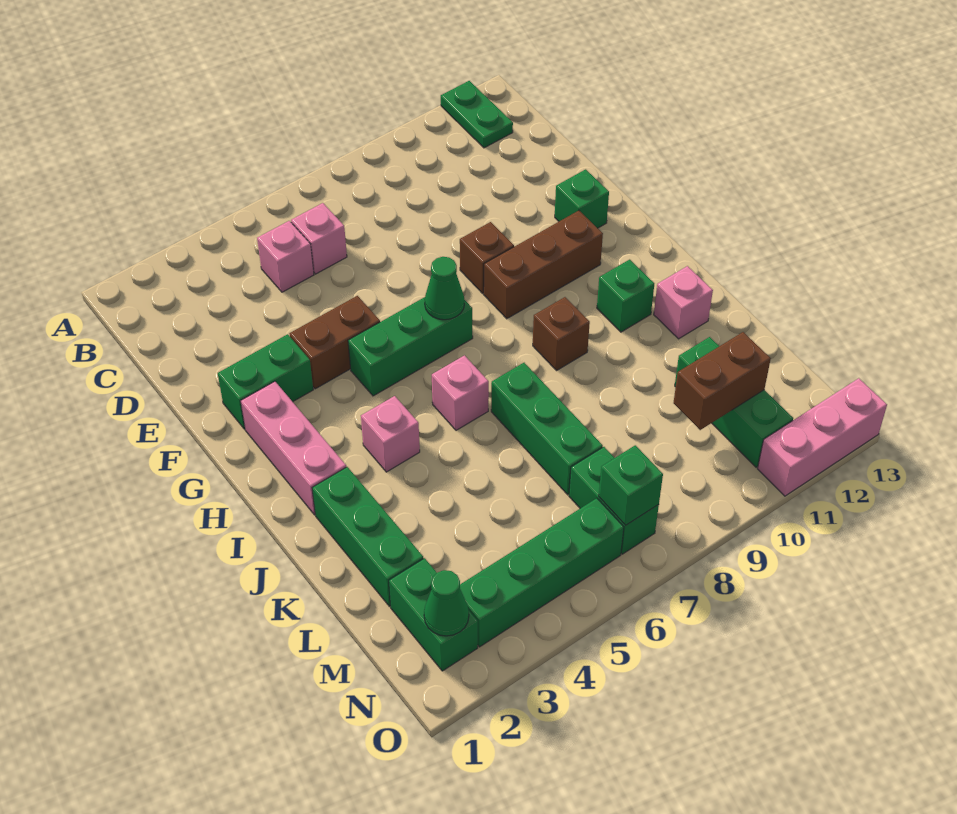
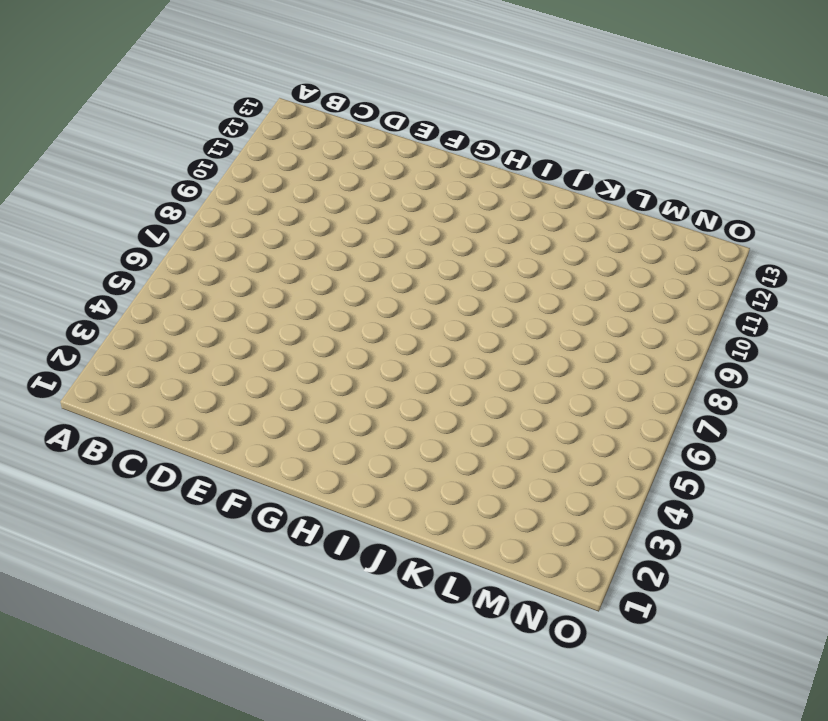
none -> green plate A12:B12 level 1
none -> pink brick C5 level 1
none -> pink brick C6 level 1

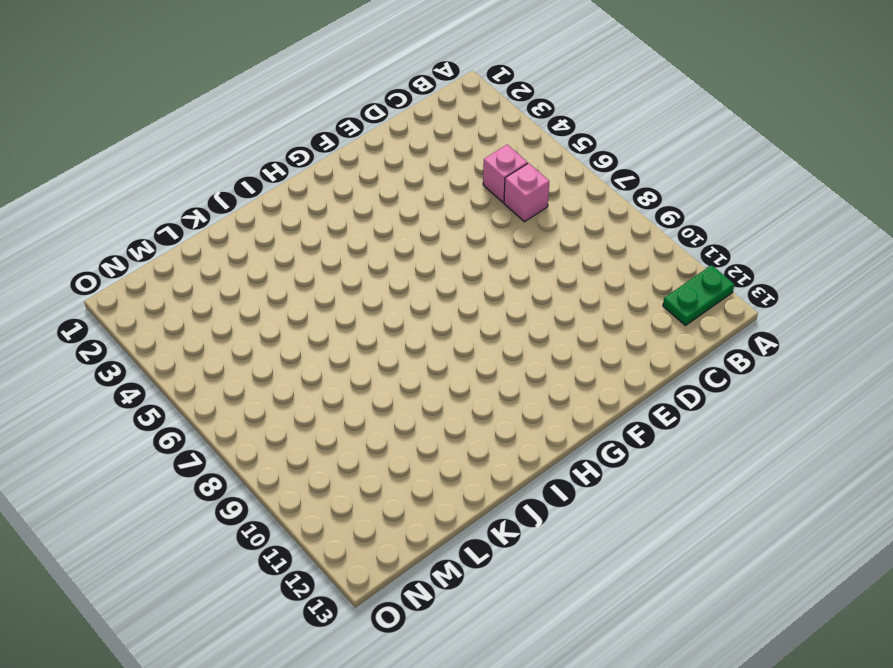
none -> green brick F2:F3 level 1
none -> brown brick F4:F5 level 1
none -> brown brick F9 level 1

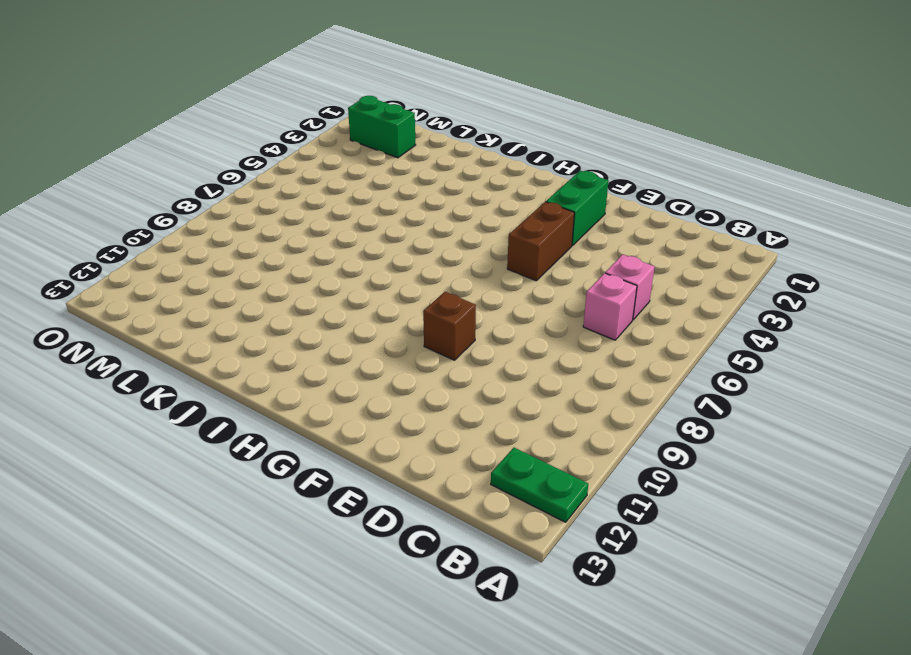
none -> green brick F12 level 1
none -> pink brick G2:I2 level 1
none -> green brick G5:G7 level 1

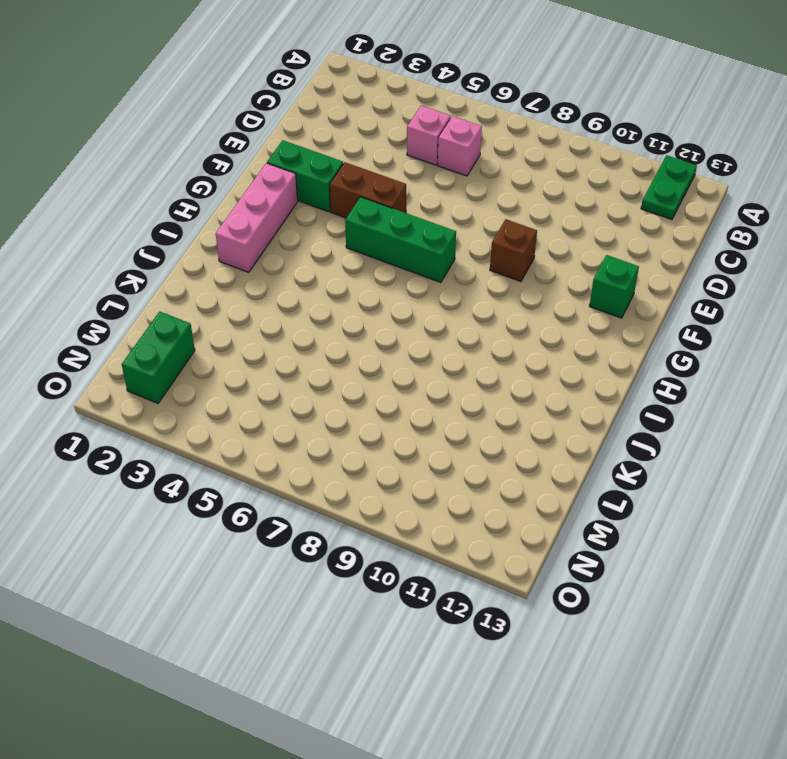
none -> brown brick G9:G11 level 1
none -> pink brick I4 level 1
none -> pink brick I6 level 1

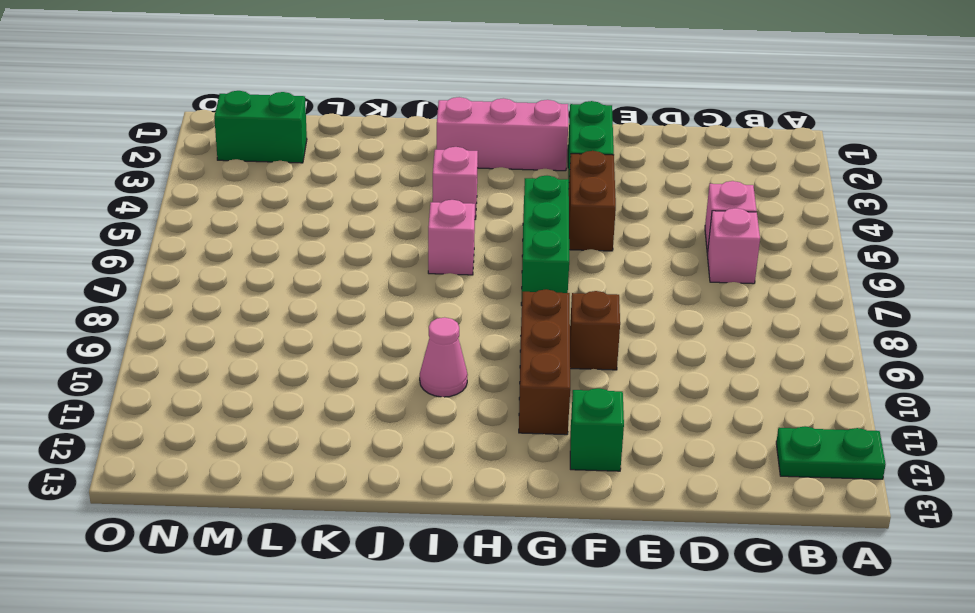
pink cone I10 level 1 -> none
none -> brown brick I9 level 1
none -> green brick I11 level 1
none -> green brick J2:L2 level 1

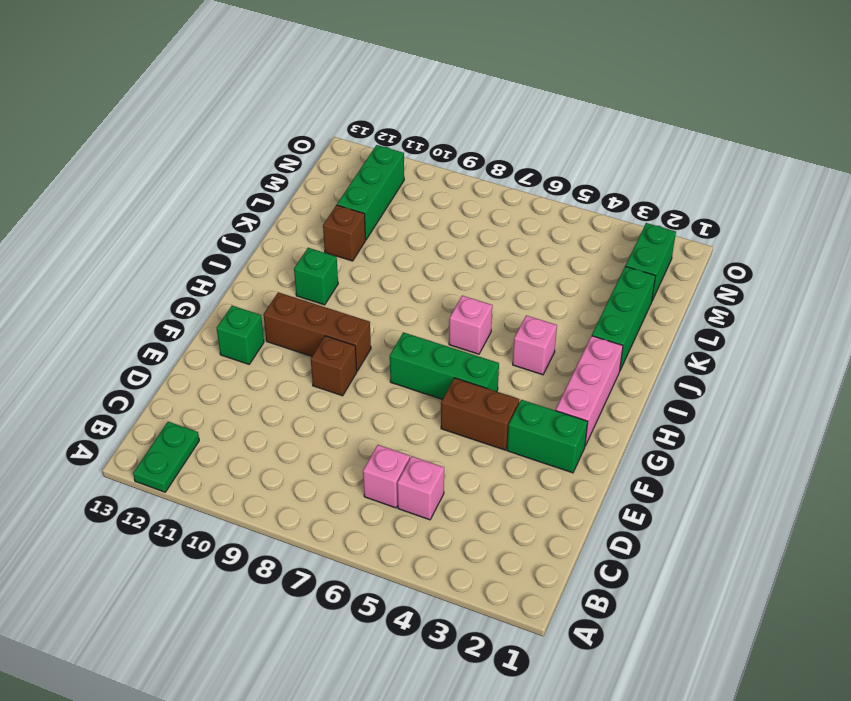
brown brick K11 level 1 -> brown brick I9 level 1
none -> green brick J7:L7 level 1
none -> pink brick J12 level 1
none -> green brick M7:N7 level 1

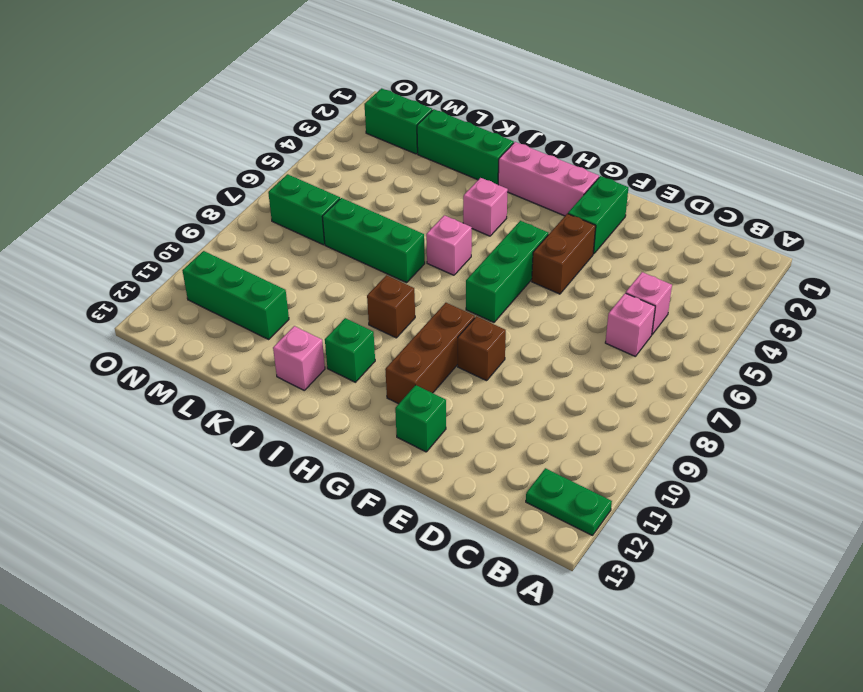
none -> green brick N3:N6 level 1
none -> pink brick O11:O13 level 1
none -> green cone G7 level 2

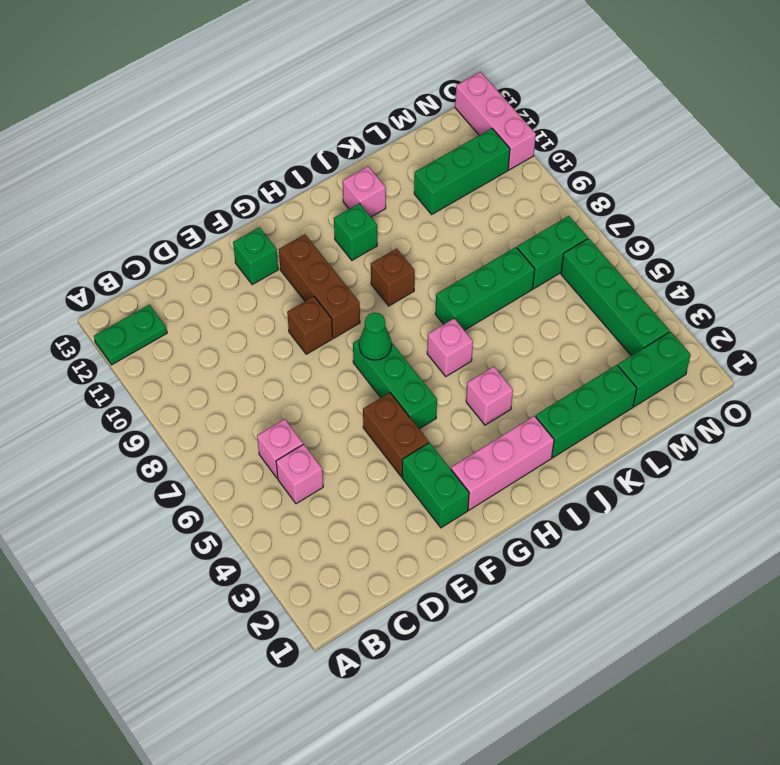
none -> brown brick M10:M11 level 2
none -> green cone N2 level 2
none -> green brick N7 level 2

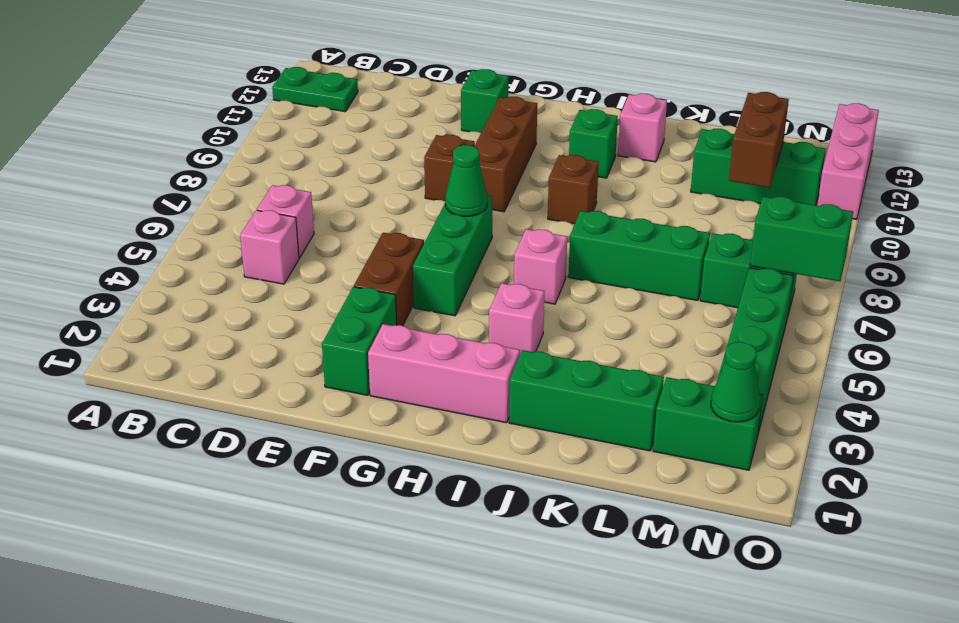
green brick N7:O7 level 2 -> green brick N7 level 2

